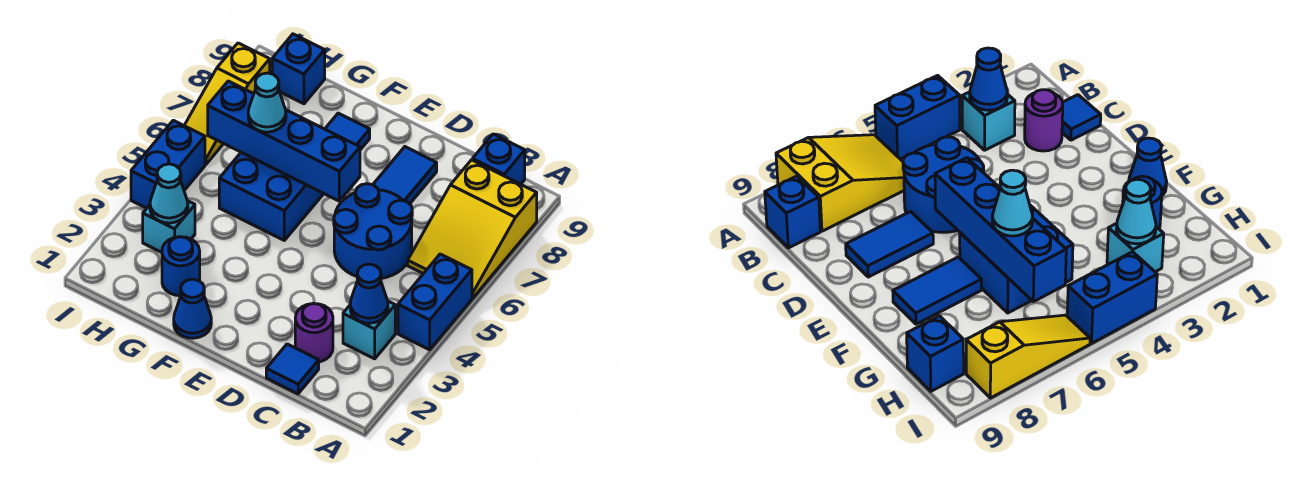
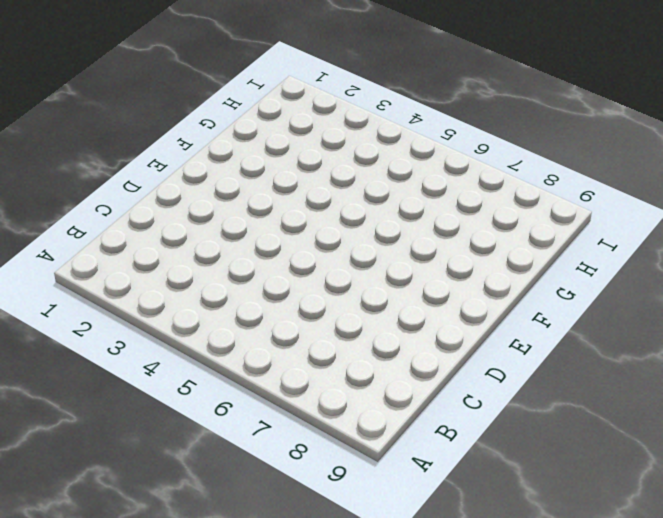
none -> blue brick A4:A5 level 1
none -> yellow slope A6:B8 level 1 top 8
none -> cyan brick B3 level 1

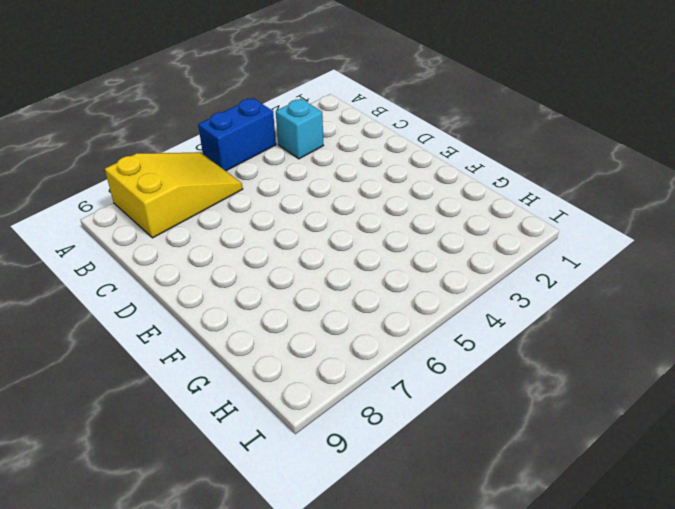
none -> blue brick B9 level 1
none -> blue tile C1 level 1
none -> purple round brick C2 level 1

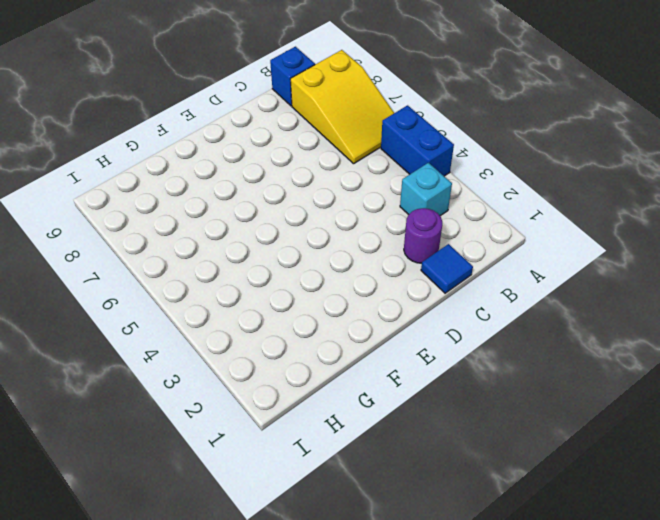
none -> blue round brick C5:D6 level 1
none -> blue tile D7:D8 level 1
none -> blue cone F1 level 1

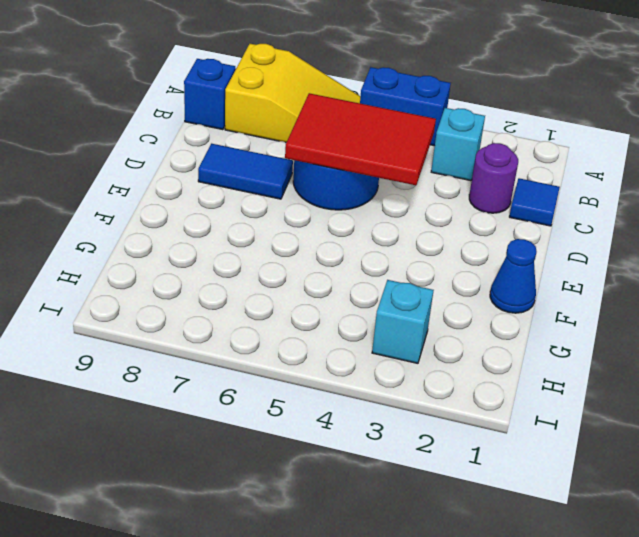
red tile C4:D6 level 2 -> none
none -> blue brick F5:G6 level 1
none -> blue tile F7:F8 level 1
none -> blue round brick G2 level 1

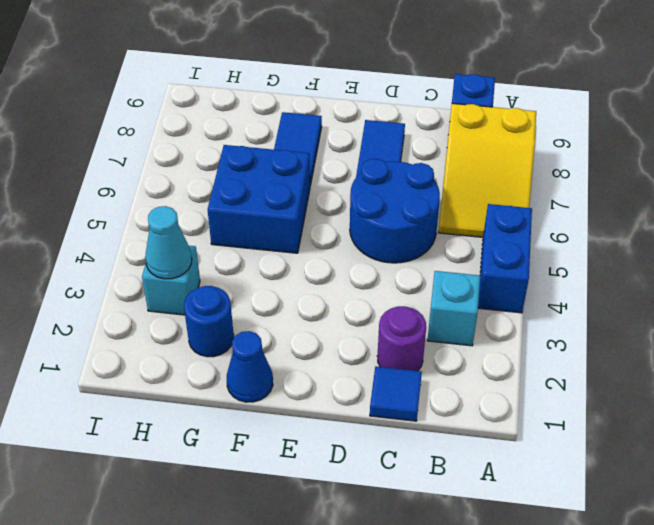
none -> blue brick H9 level 1
none -> blue brick I4:I5 level 1
none -> yellow slope I6:I8 level 1 top 8

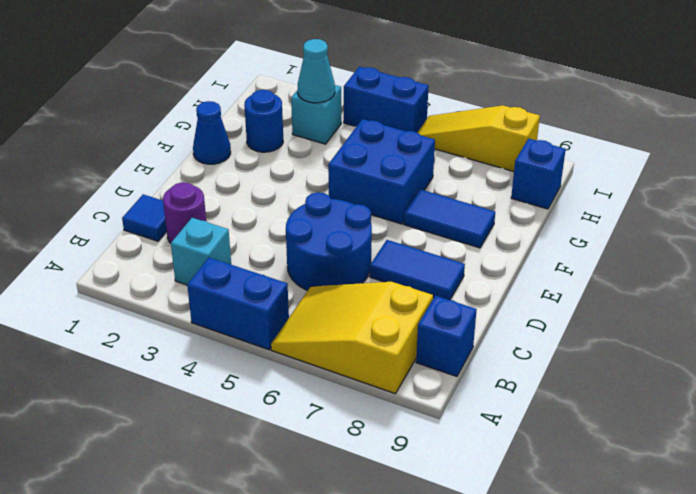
none -> blue cone B3 level 2
none -> blue brick E6:H6 level 2
none -> cyan cone G6 level 3

